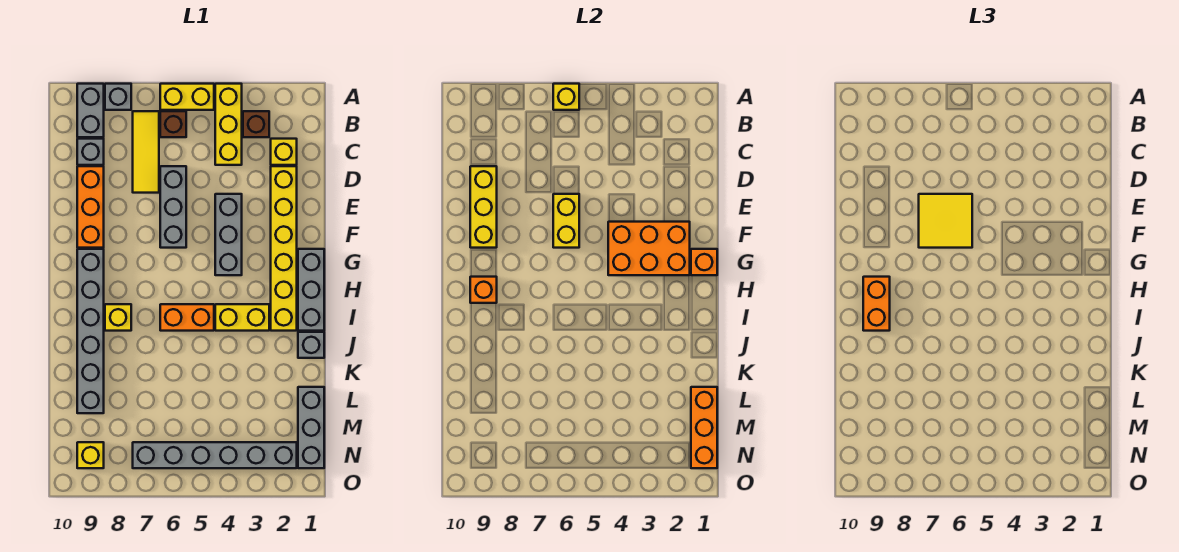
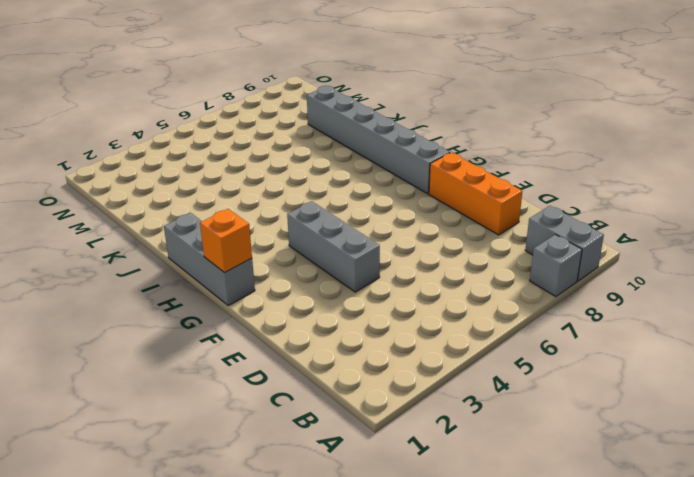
none -> yellow brick A4:C4 level 1
none -> yellow brick A5:A6 level 1
none -> brown brick B3 level 1
none -> brown brick B6 level 1

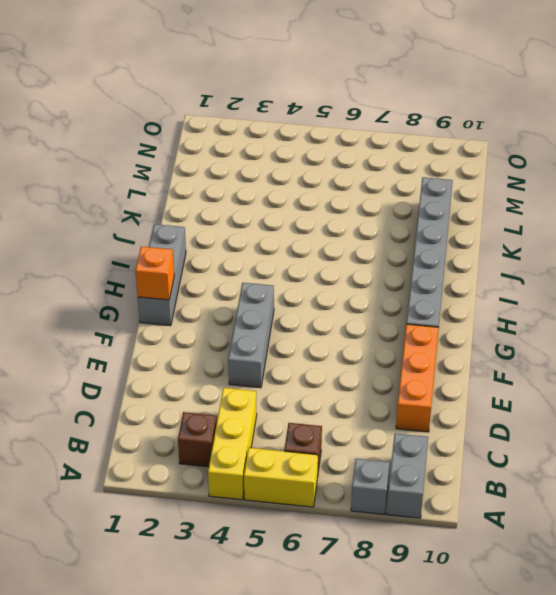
none -> yellow tile B7:D7 level 1
none -> yellow brick C2 level 1
none -> grey brick C9 level 1
none -> yellow brick D2:I2 level 1

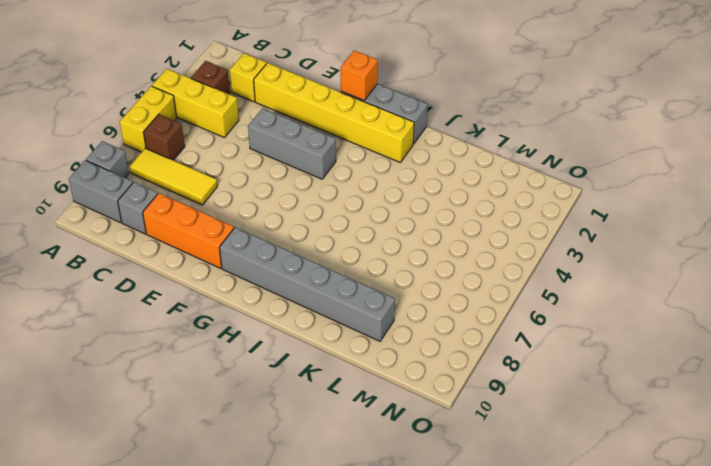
none -> grey brick D6:F6 level 1
none -> yellow brick I3:I4 level 1
none -> orange brick I5:I6 level 1
none -> yellow brick I8 level 1

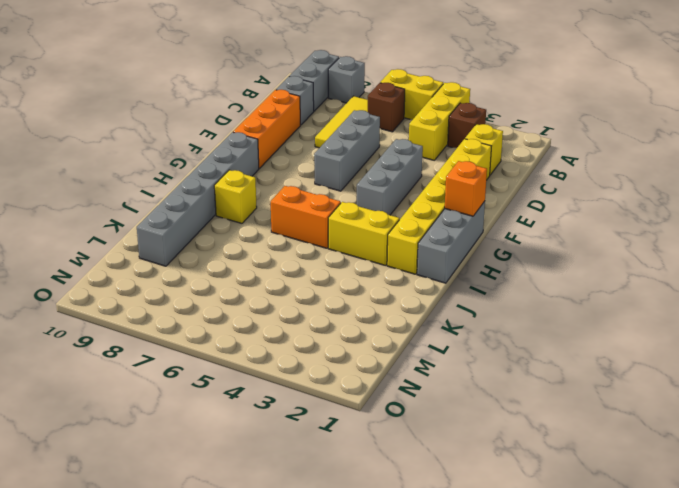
none -> grey brick J1 level 1
none -> grey brick L1:N1 level 1
none -> grey brick N2:N7 level 1
none -> yellow brick N9 level 1

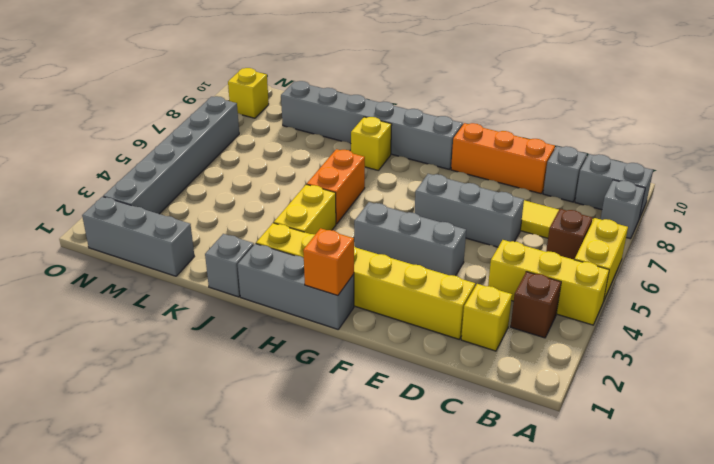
none -> yellow brick A6 level 2
none -> yellow brick D9:F9 level 2
none -> yellow brick E6:F6 level 2
none -> orange brick F2:G4 level 2

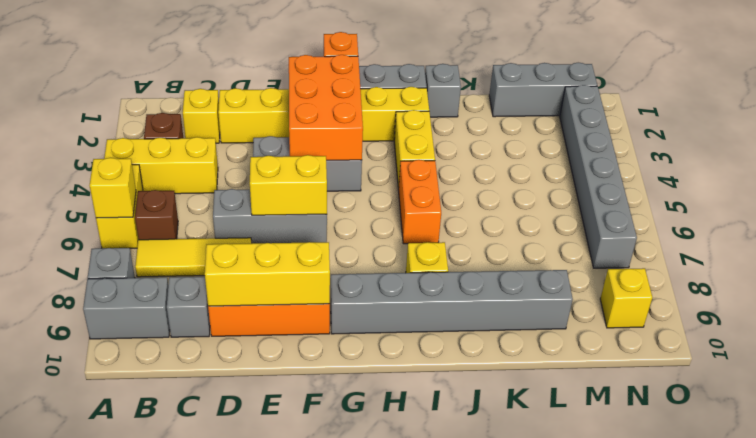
none -> orange brick H9 level 2
none -> orange brick L1:N1 level 2
none -> yellow tile E6:F7 level 3
none -> orange brick H9:I9 level 3

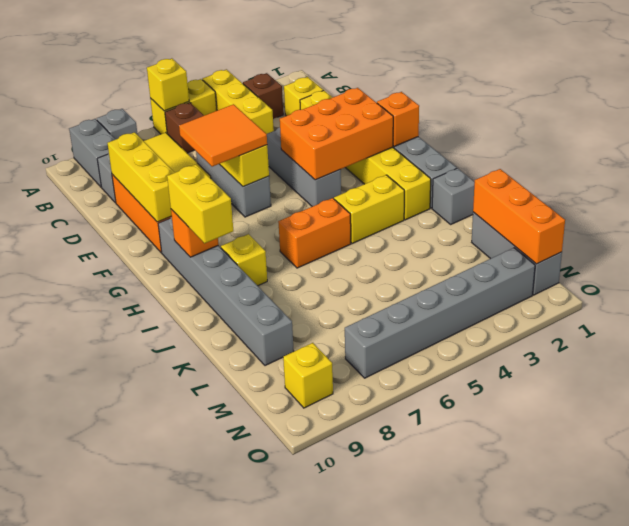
orange tile E6:F7 level 3 -> yellow tile E6:F7 level 3
yellow brick H9:I9 level 3 -> orange brick H9:I9 level 3

